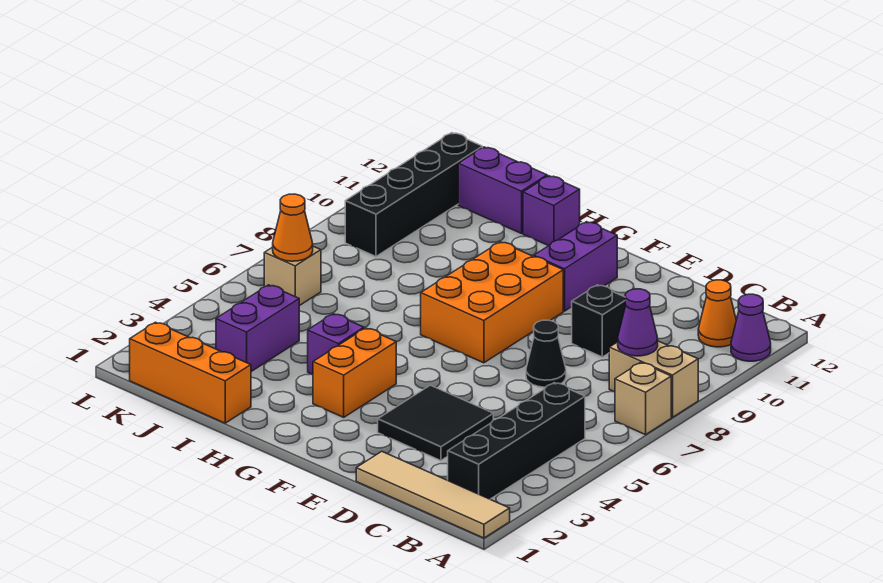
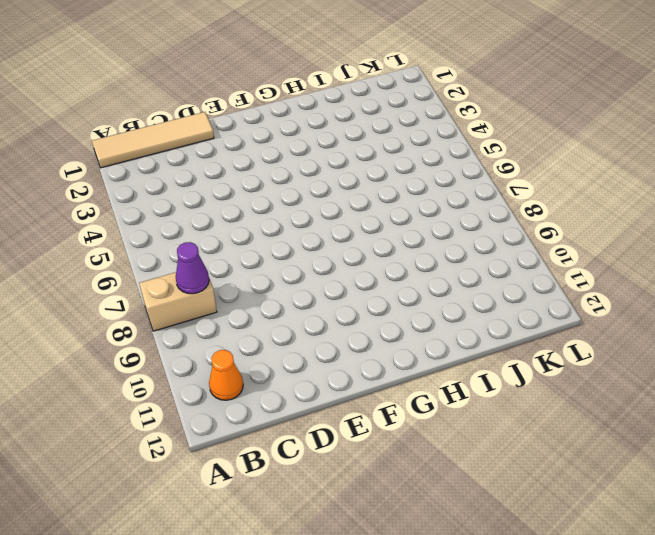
none -> tan brick A7 level 1
none -> purple cone A11 level 1
none -> black brick B2:B5 level 1

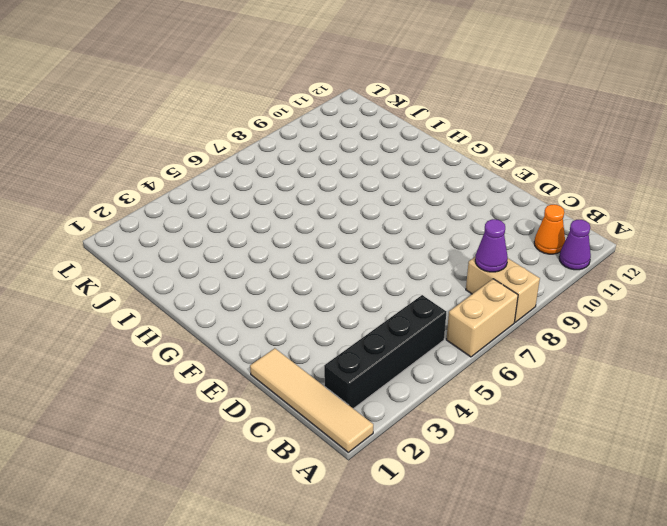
tan brick A6:A7 level 1 -> tan brick A7 level 1
none -> black tile D3:E4 level 1
none -> black cone D7 level 1
none -> black brick D9 level 1

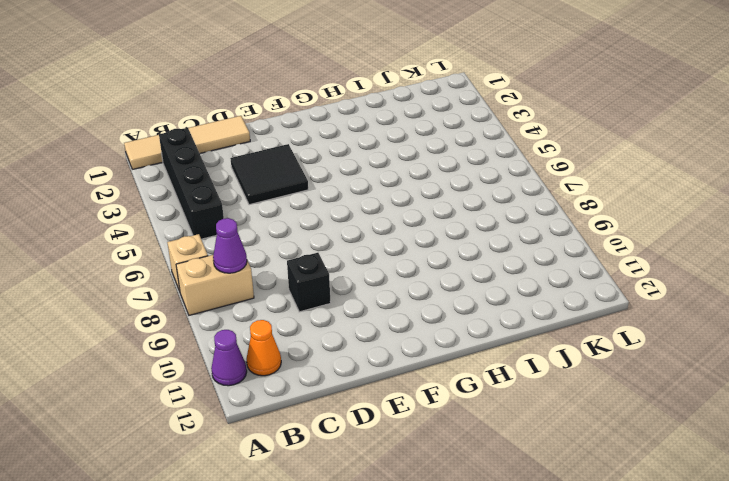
none -> black cone D7 level 1
none -> orange brick F7:G9 level 1
none -> purple brick F10:F11 level 1

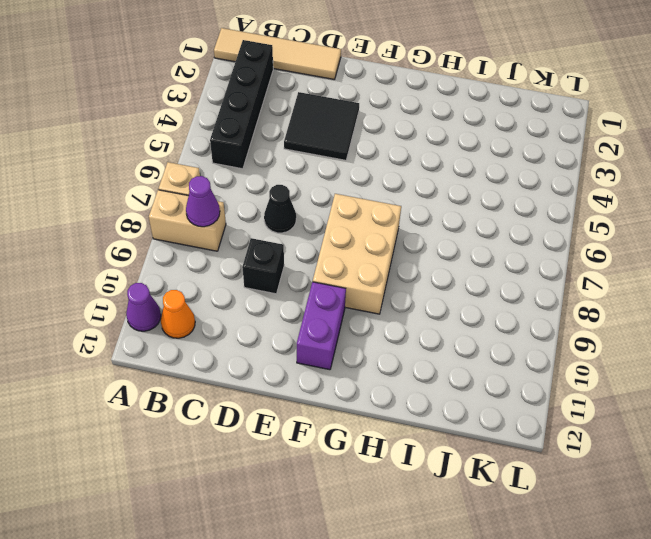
tan brick F7:G9 level 1 -> orange brick F7:G9 level 1
none -> orange brick G3:G4 level 1
none -> purple brick H4 level 1
none -> purple brick H12 level 1

